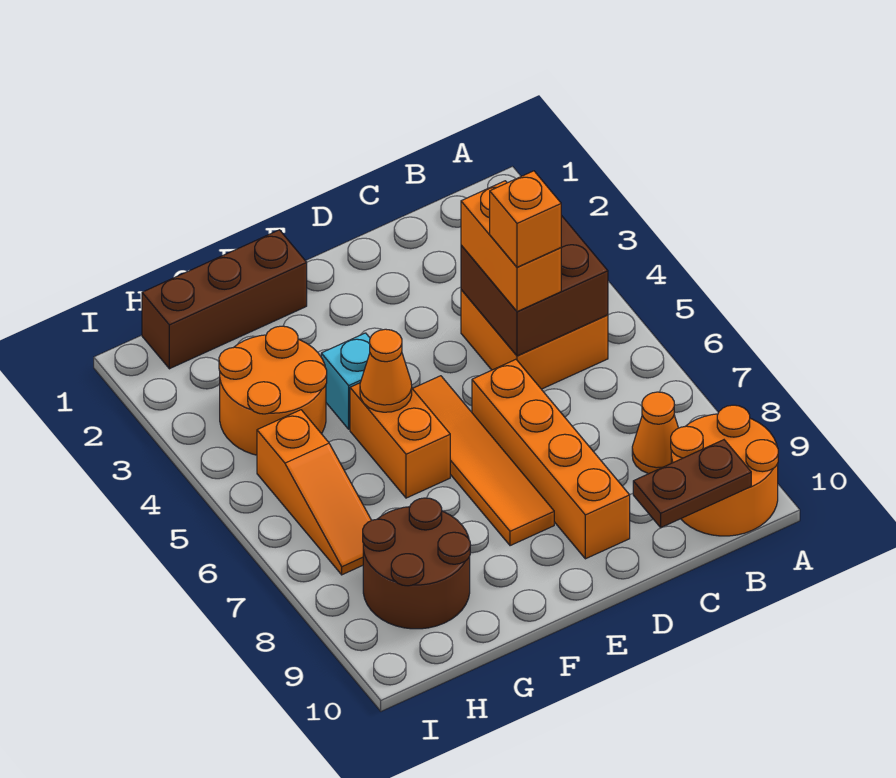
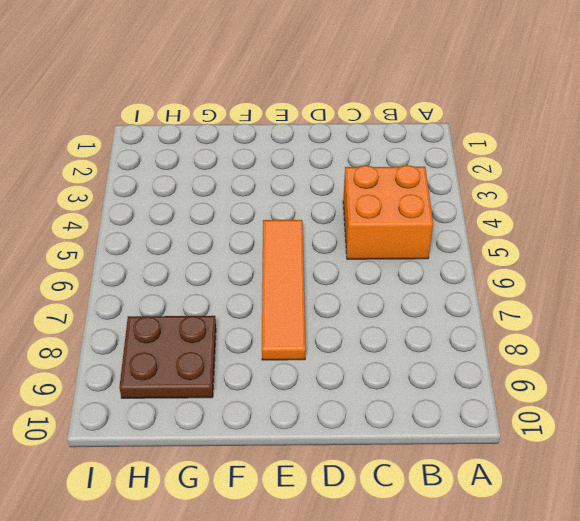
brown plate G8:H9 level 1 -> brown round brick G8:H9 level 1
none -> orange round brick A9:B10 level 1
none -> orange cone B8 level 1
none -> orange brick D6:D9 level 1

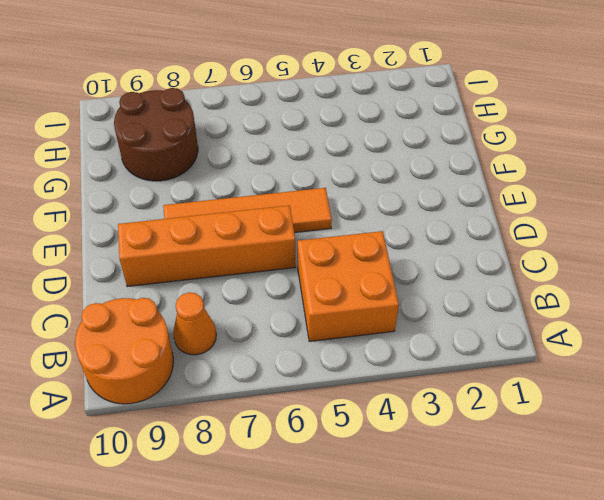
none -> brown brick F1:H1 level 1
none -> cyan brick F4 level 1
none -> orange brick F5:F6 level 1

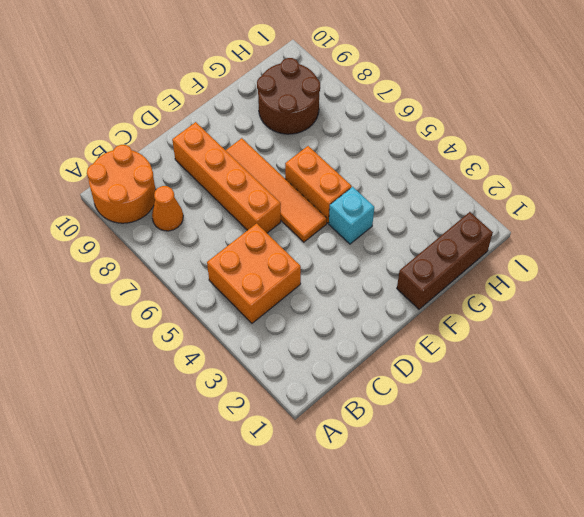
none -> orange round brick G3:H4 level 1
none -> orange slope H5:H7 level 1 top 5
none -> brown brick B4:C5 level 2

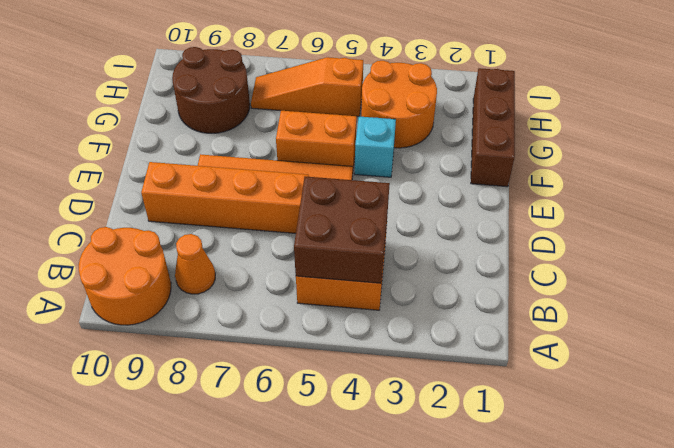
none -> brown plate B10:C10 level 2
none -> orange cone F5 level 2
none -> orange brick C4:C5 level 3

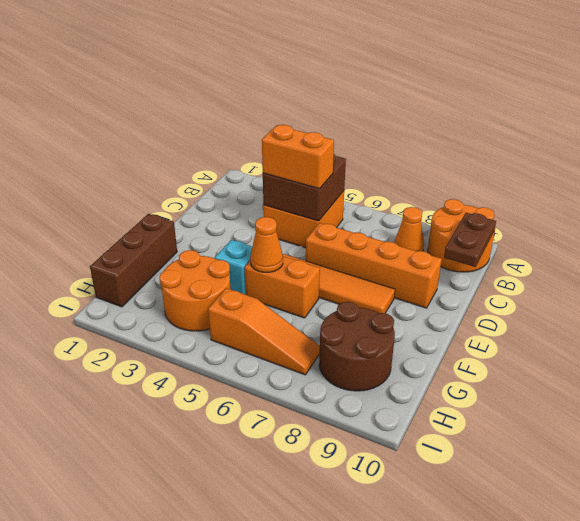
none -> orange brick C5 level 4

